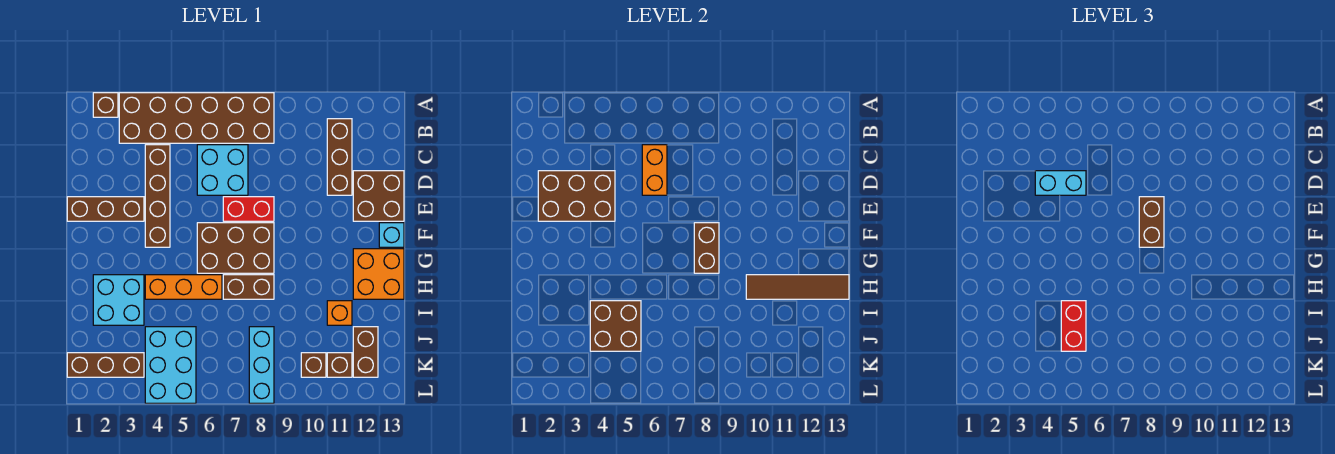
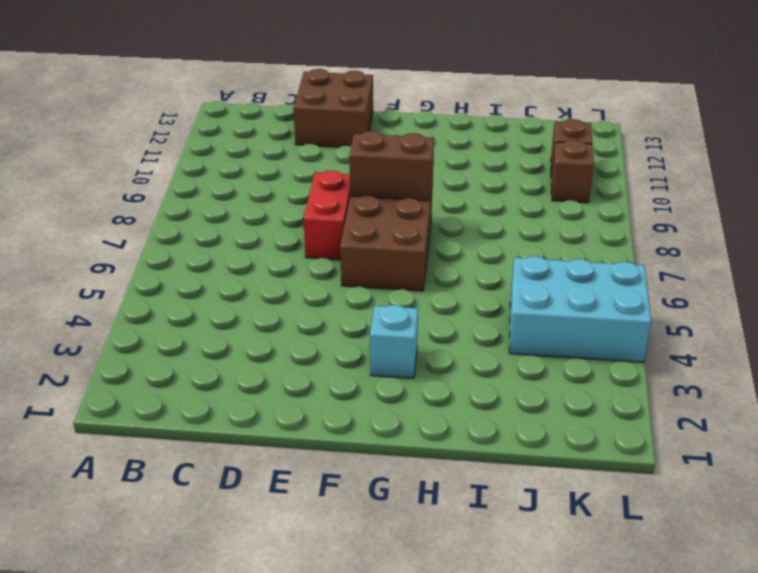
cyan brick G3 level 1 -> cyan brick F13 level 1
none -> brown brick A2 level 1
none -> brown brick A3:B8 level 1
none -> brown brick B11:D11 level 1

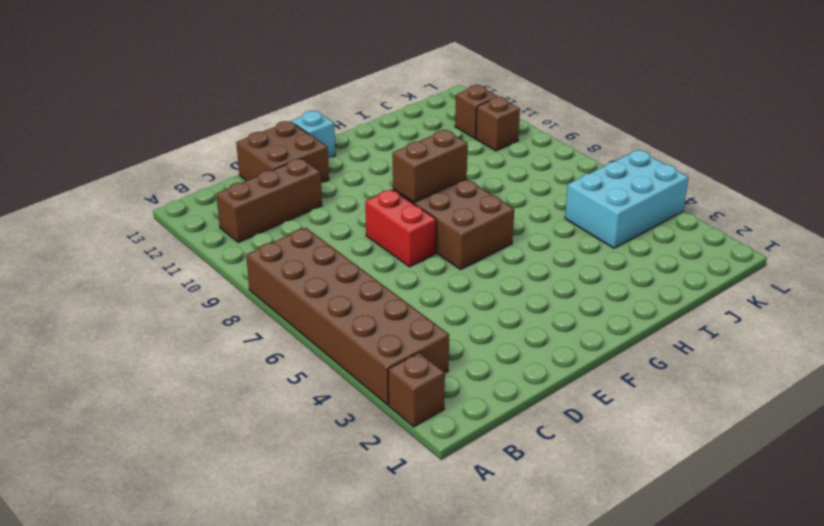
none -> brown brick C4:F4 level 1
none -> cyan brick C6:D7 level 1
none -> brown brick E1:E3 level 1

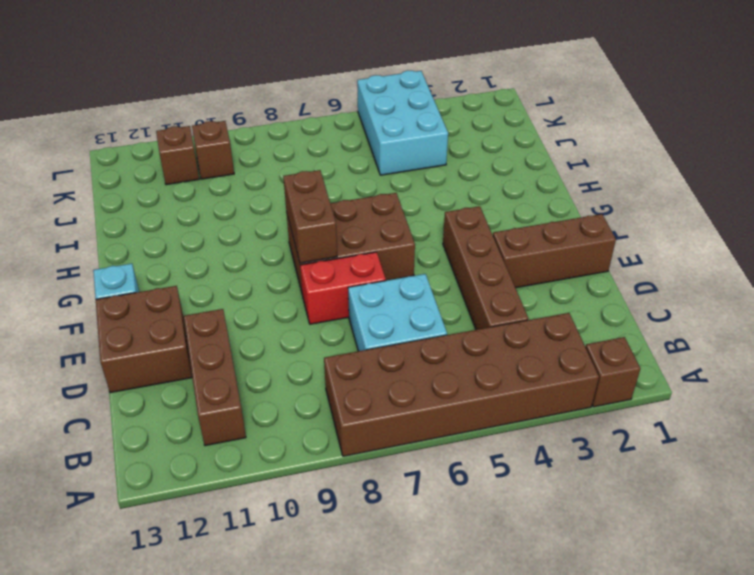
none -> orange brick G12:H13 level 1
none -> cyan brick H2:I3 level 1
none -> orange brick H4:H6 level 1

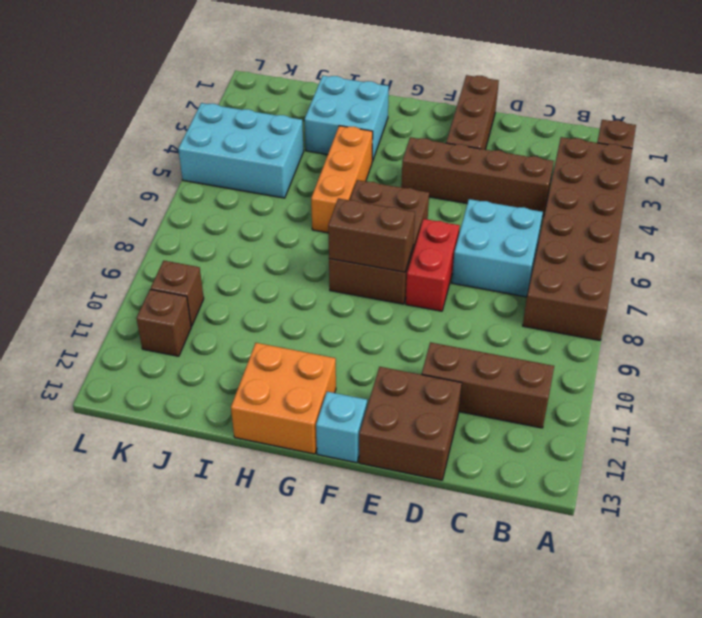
none -> brown brick H7:H8 level 1
none -> orange brick I11 level 1
none -> cyan brick J8:L8 level 1

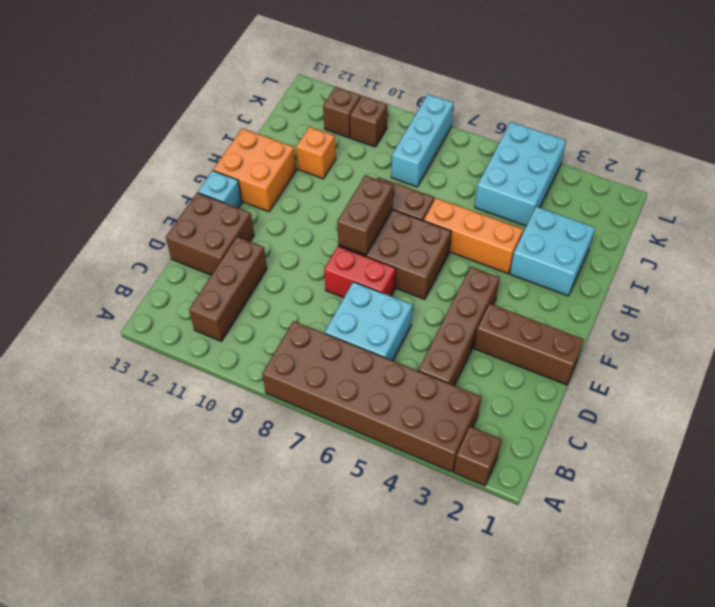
none -> brown brick J12:K12 level 1
none -> brown brick K1:K3 level 1
none -> orange brick C6:D6 level 2

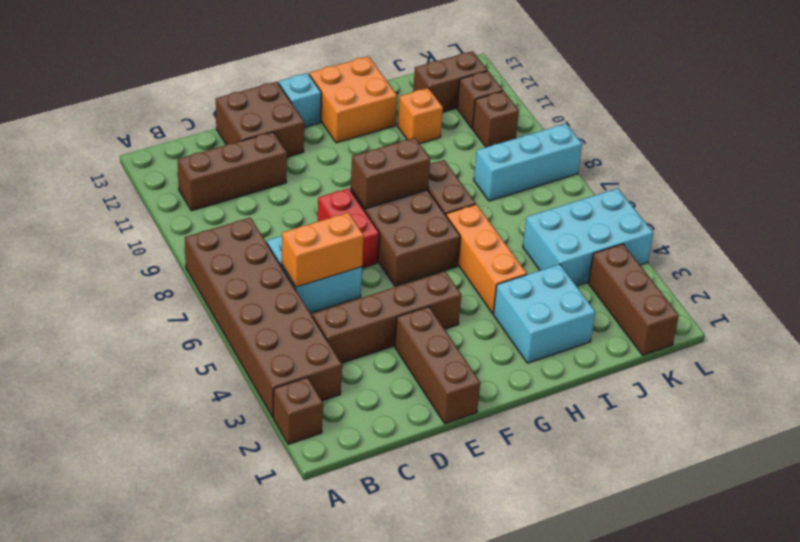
none -> brown brick D2:E4 level 2
none -> brown tile H10:H13 level 2
none -> brown brick I4:J5 level 2

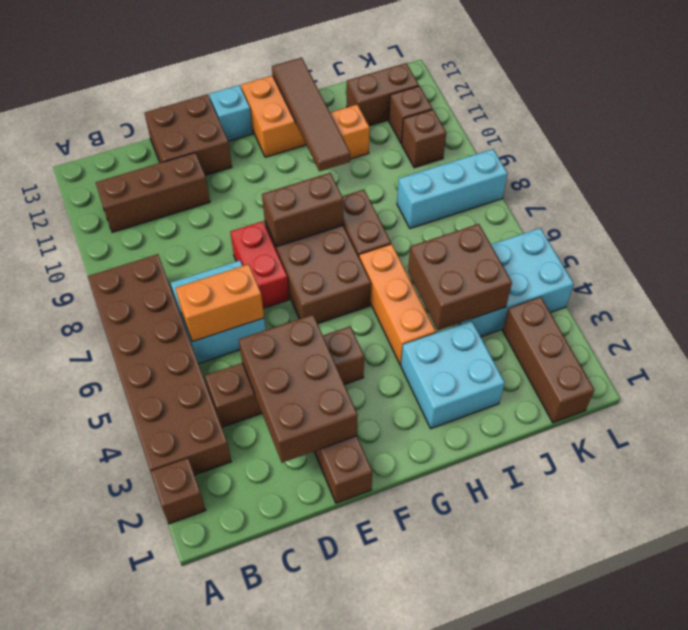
none -> cyan brick D4:D5 level 3
none -> brown brick E8:F8 level 3
none -> red brick I5:J5 level 3

